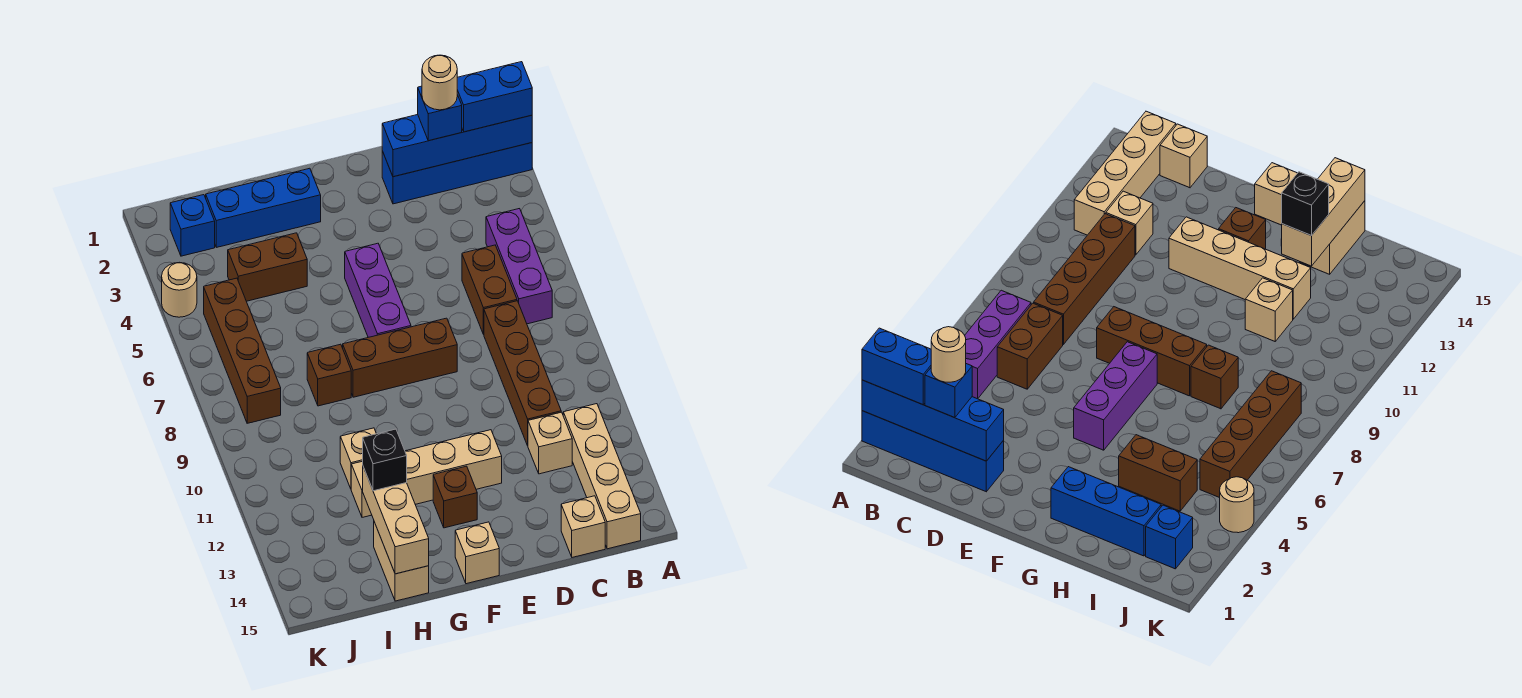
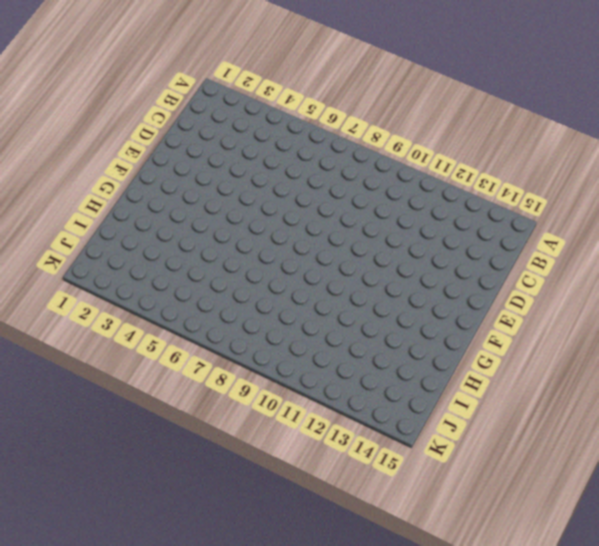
none -> blue brick A2:D2 level 1
none -> purple brick B5:B7 level 1
none -> tan brick B12:B15 level 1

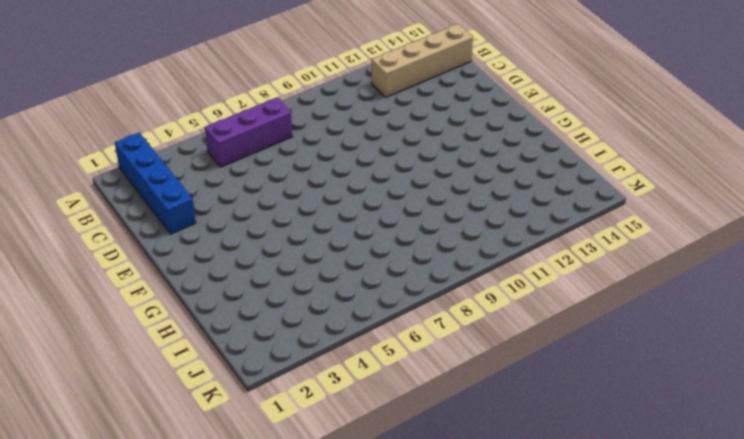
none -> brown brick C6:C7 level 1
none -> brown brick C8:C11 level 1
none -> tan brick C12 level 1

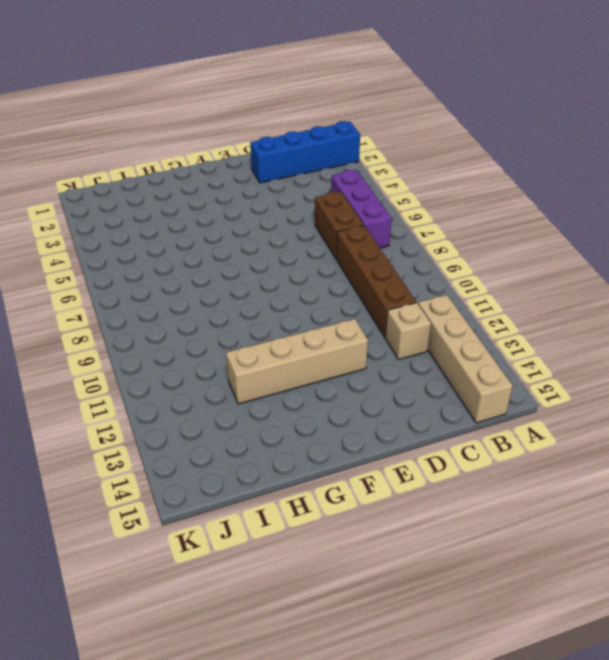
none -> tan brick C15 level 1
none -> brown brick E8:G8 level 1
none -> purple brick F5:F7 level 1

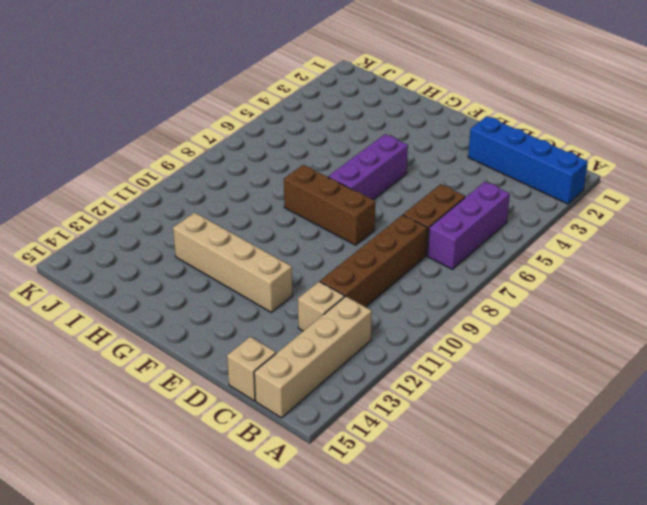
none -> brown brick F13 level 1
none -> tan brick F15 level 1
none -> blue brick G2:I2 level 1

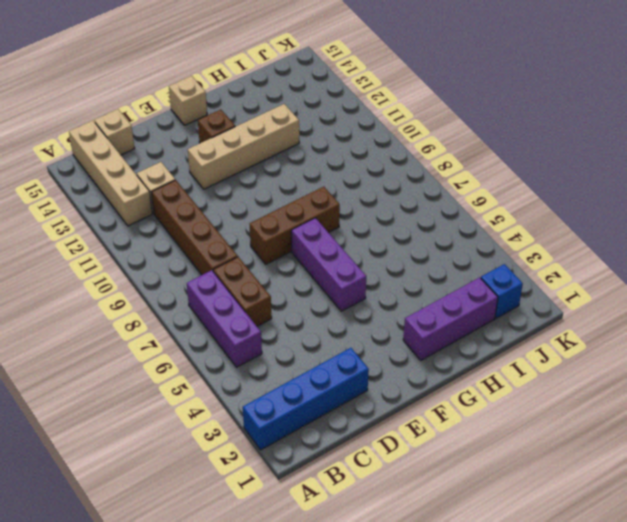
purple brick G2:I2 level 1 -> blue brick G2:I2 level 1
none -> brown brick H4:I4 level 1
none -> brown brick H8 level 1
none -> tan brick H11 level 1

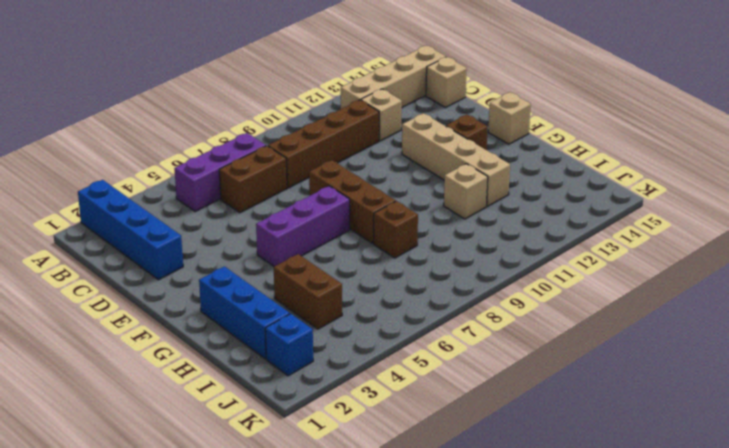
none -> tan brick H14:H15 level 1
none -> brown brick J5:J8 level 1
none -> tan round brick K4 level 1

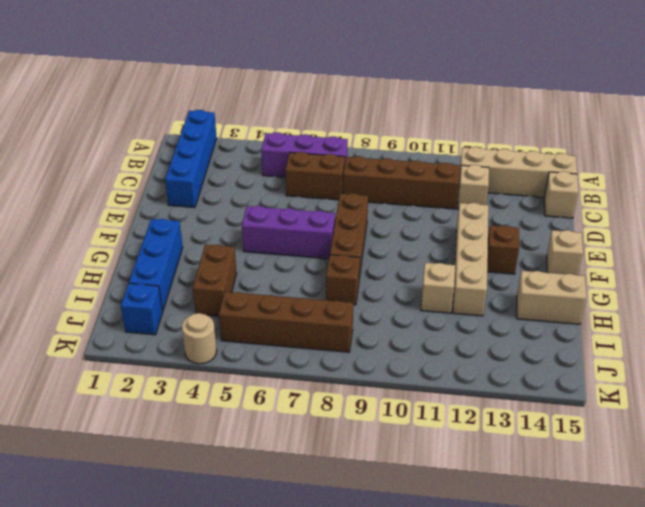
none -> blue brick A2:D2 level 2
none -> tan brick H13:H15 level 2
none -> blue brick A2:B2 level 3

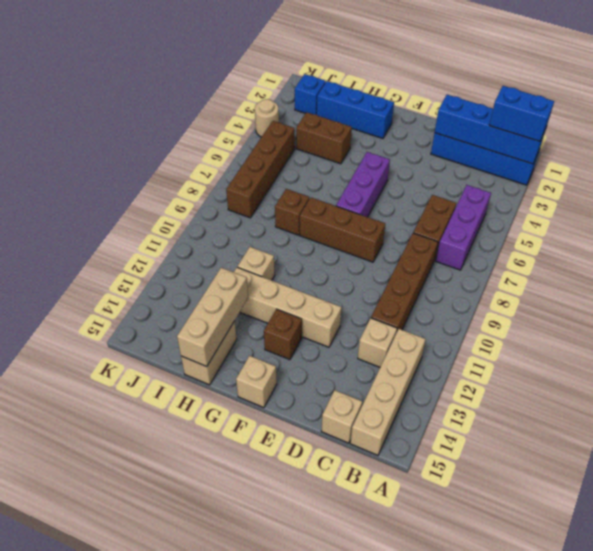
none -> blue brick C2 level 3
none -> black brick H13 level 3
none -> tan round brick C2 level 4

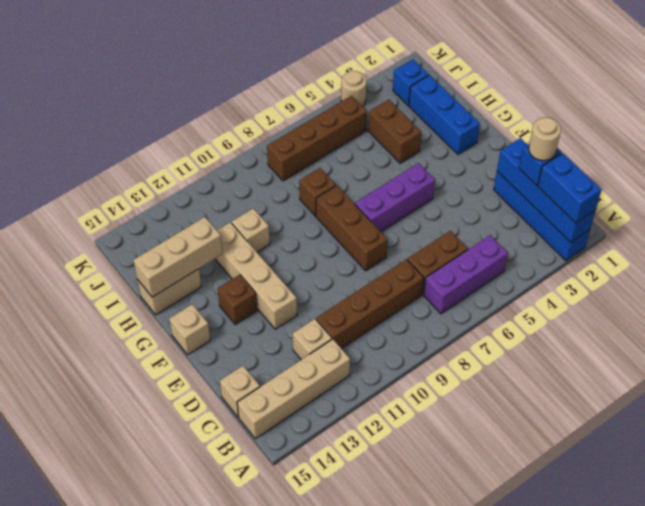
none -> black brick H13 level 3

